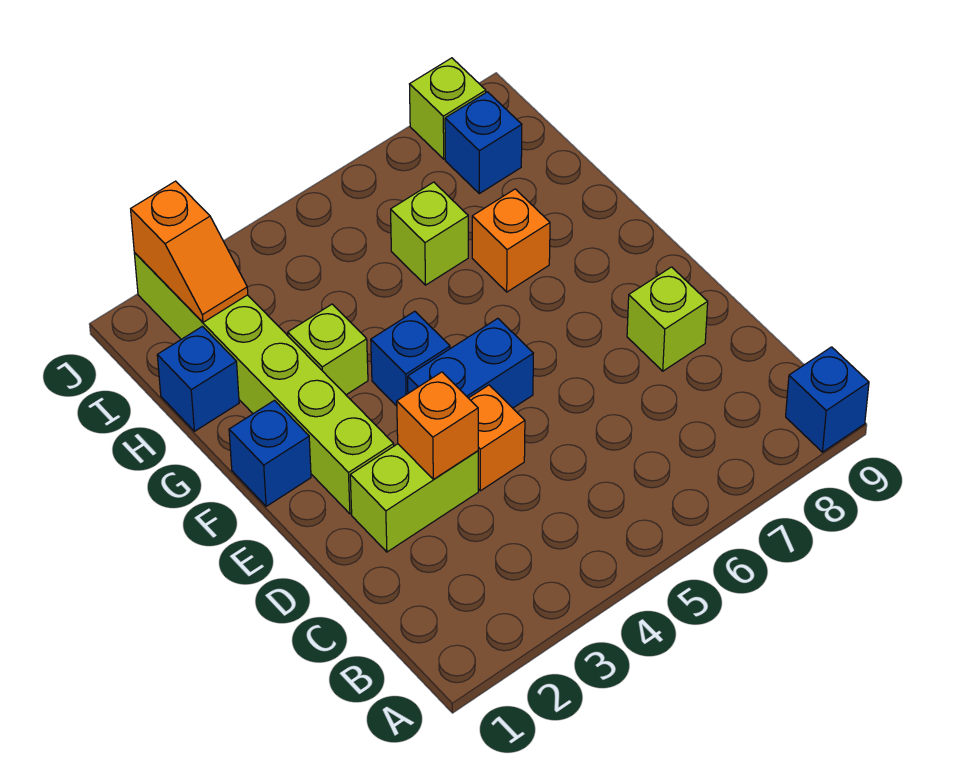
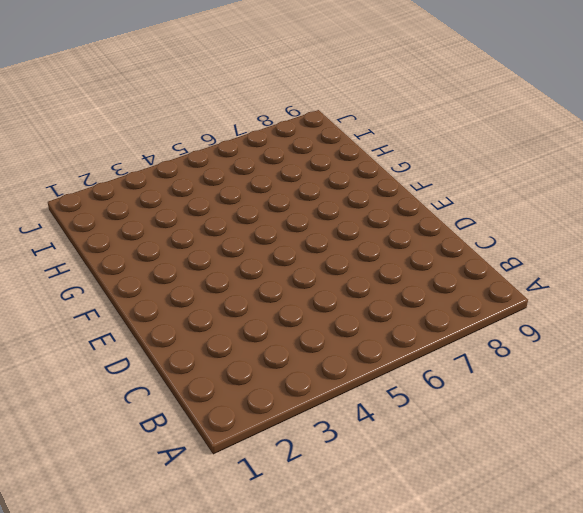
none -> blue brick A9 level 1
none -> lime brick D2:D3 level 1
none -> orange brick D4 level 1

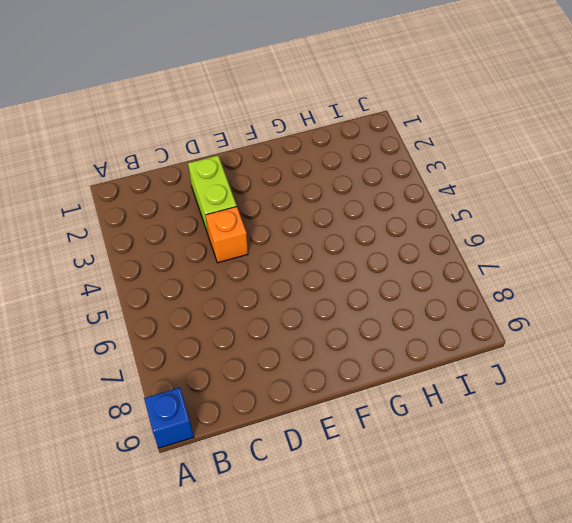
none -> lime brick D8 level 1
none -> lime brick E2:J2 level 1
none -> blue brick E4:E5 level 1

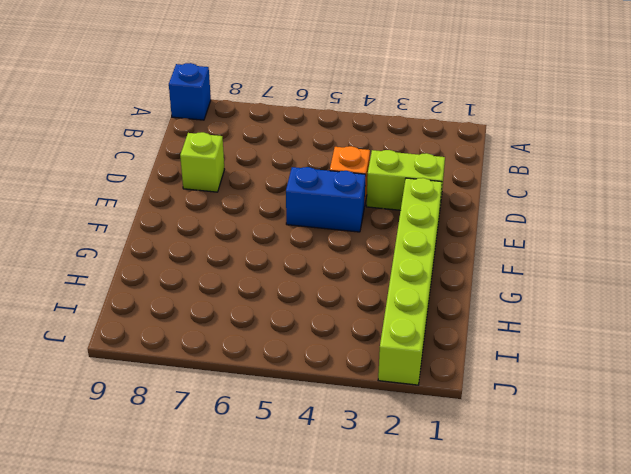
none -> blue brick F1 level 1
none -> blue brick F4 level 1
none -> lime brick G3 level 1

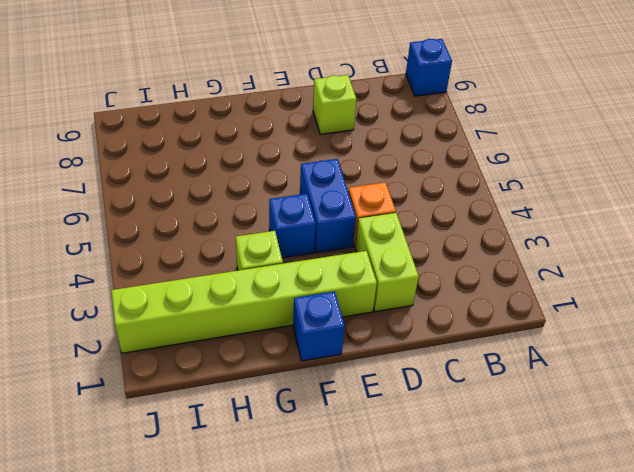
none -> orange brick G7 level 1
none -> blue brick H1 level 1
none -> lime brick H6 level 1

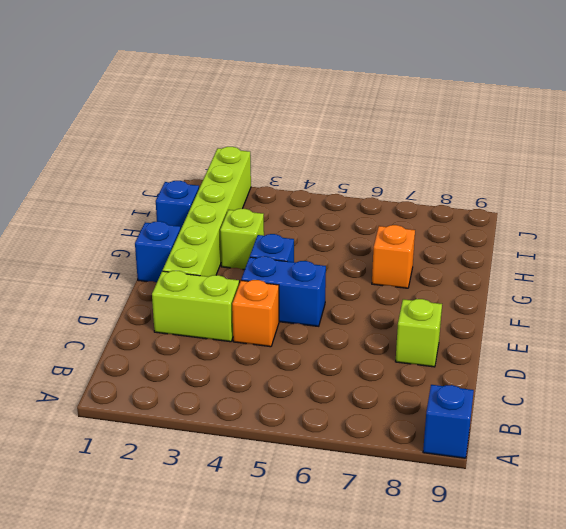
none -> lime brick H6 level 1
none -> blue brick I8 level 1
none -> lime brick J8 level 1

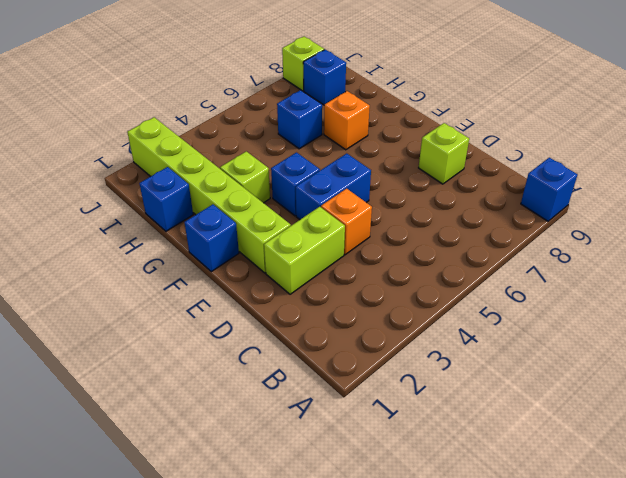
blue brick H6 level 1 -> lime brick H6 level 1
none -> orange brick D3 level 2
none -> orange slope I2:J2 level 2 top J

